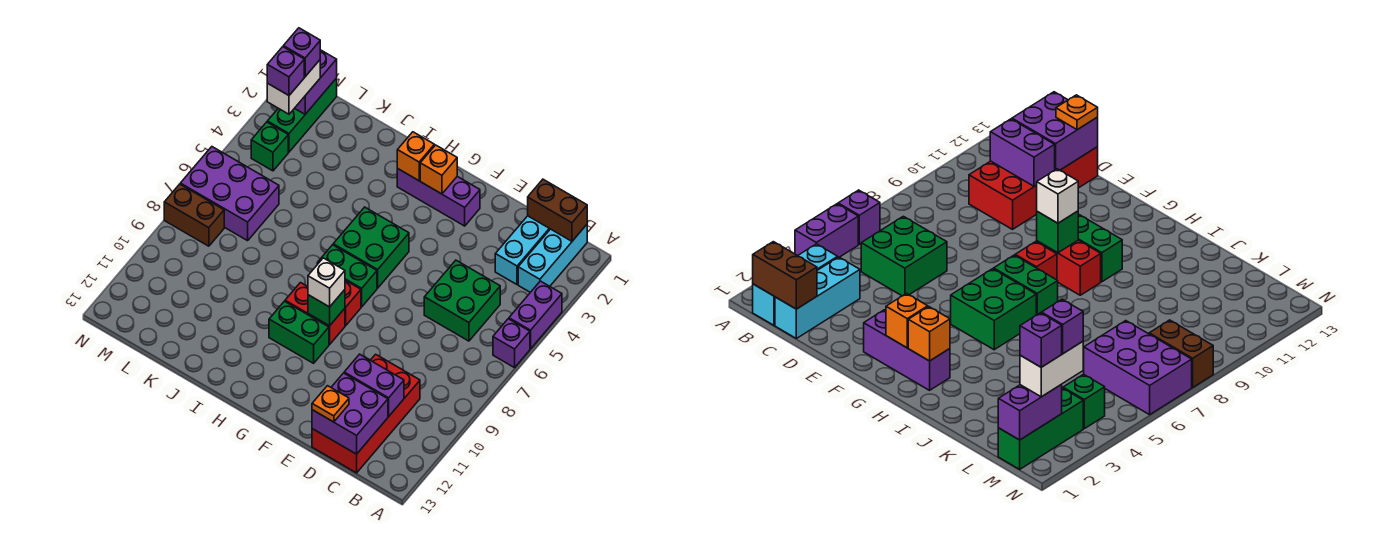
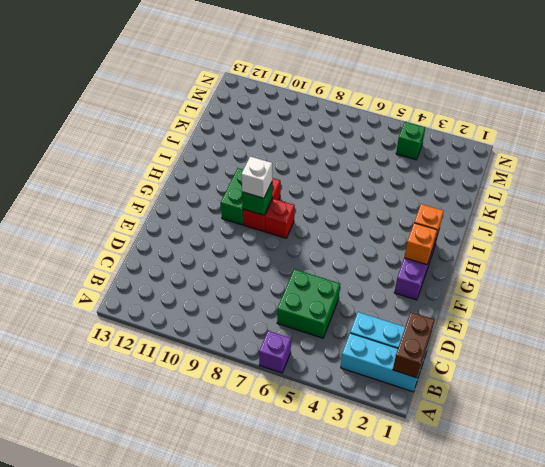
none -> purple brick A4:A5 level 1
none -> red brick C10:D13 level 1
none -> green brick G5:H6 level 1

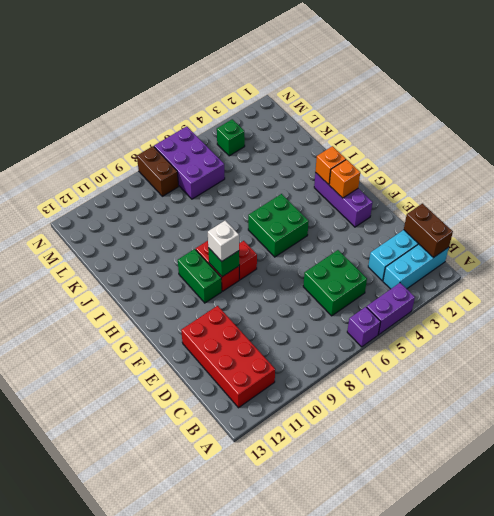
red brick B11:E12 level 1 -> red brick C10:D13 level 1
none -> green brick G7:H7 level 1
none -> green brick M1:M3 level 1
none -> purple brick C11:D11 level 2

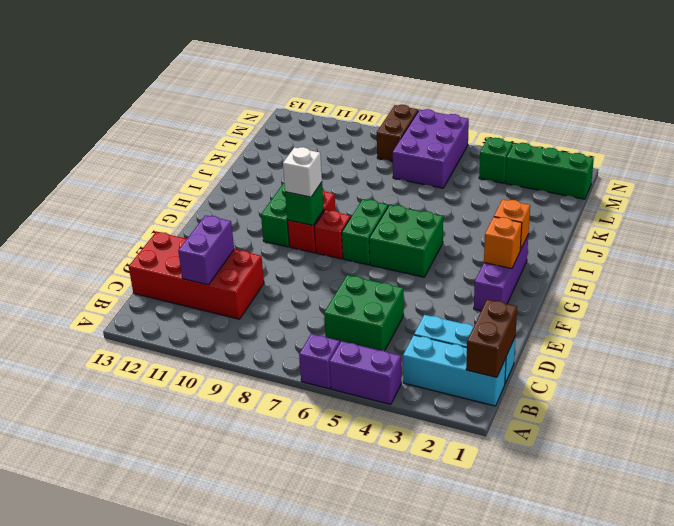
none -> purple brick C12:D13 level 2
none -> purple brick M1:M2 level 2
none -> orange plate D13 level 3

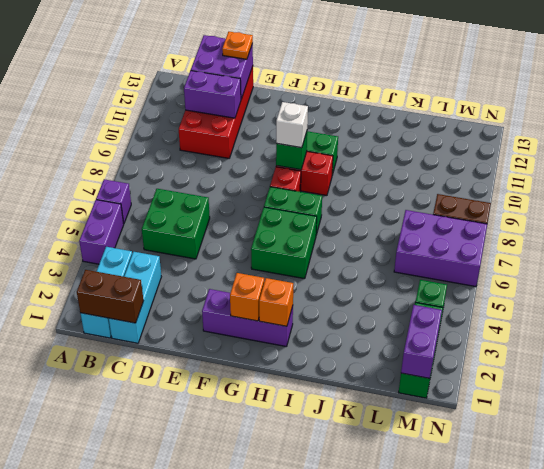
none -> white brick M2:M3 level 3
none -> purple brick M2 level 4
none -> purple brick M3 level 4

